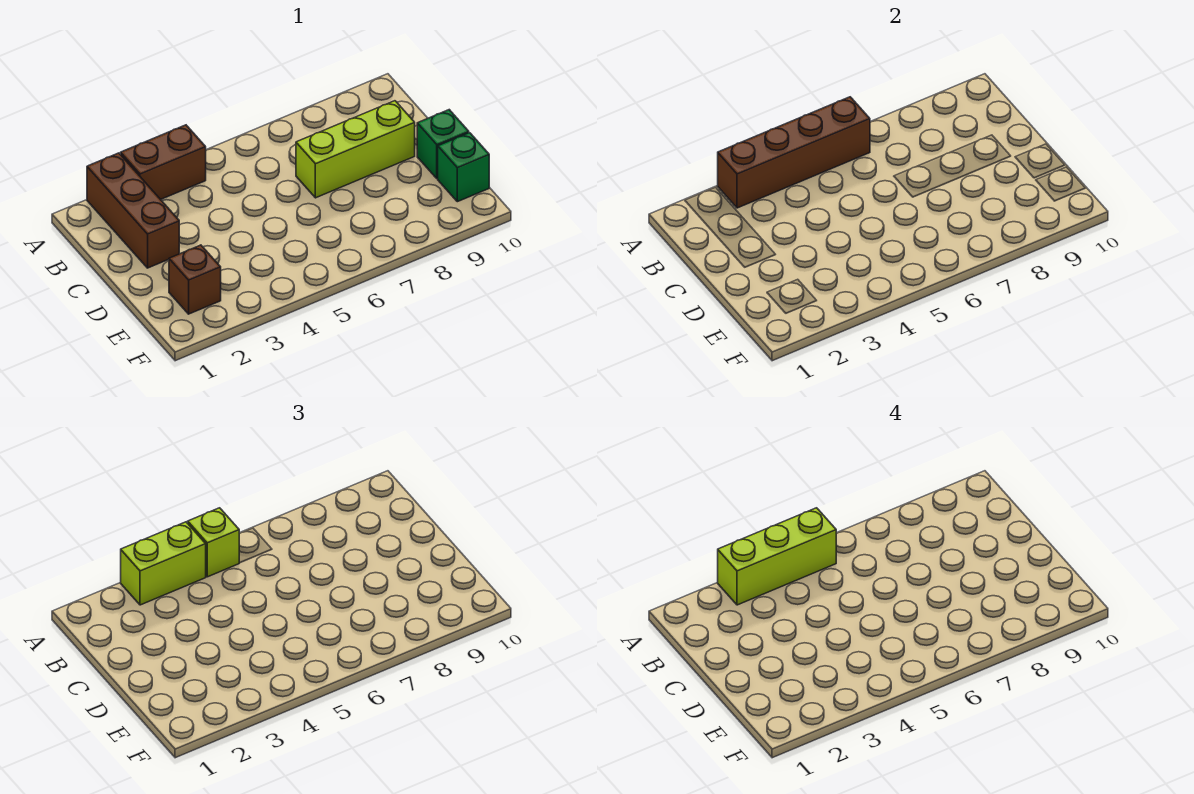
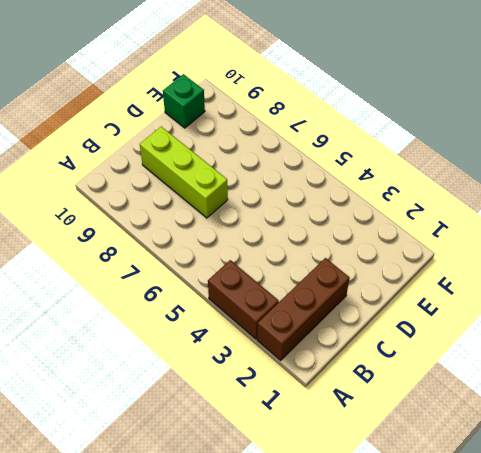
none -> green brick D10 level 1
none -> brown brick E2 level 1

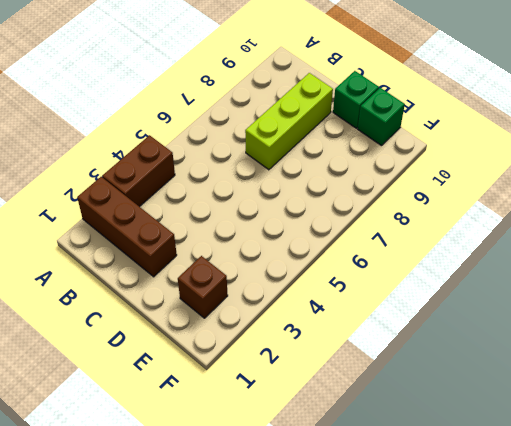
none -> brown brick A3:A6 level 2
none -> lime brick A3:A4 level 3

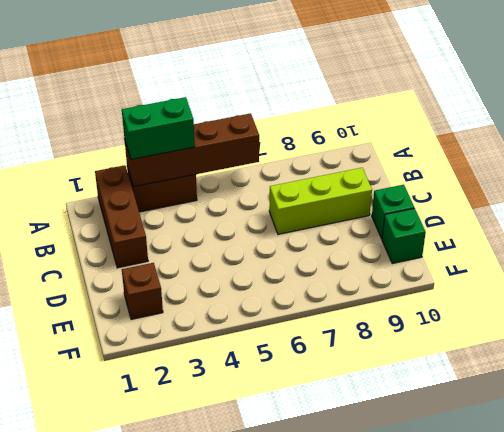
green brick A3:A4 level 3 -> lime brick A3:A4 level 3
none -> lime brick A5 level 3
none -> lime brick A3:A5 level 4

